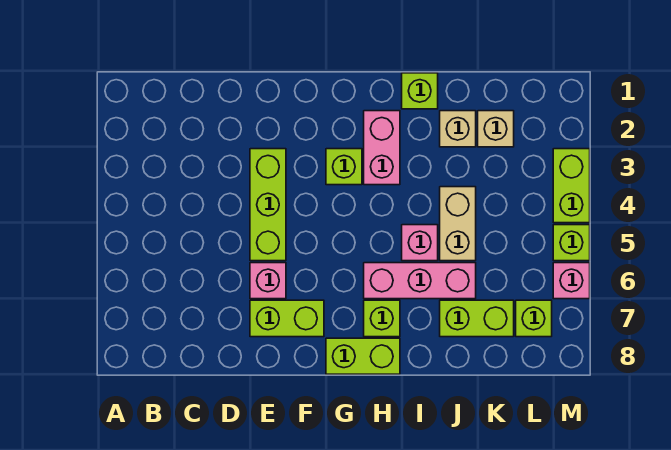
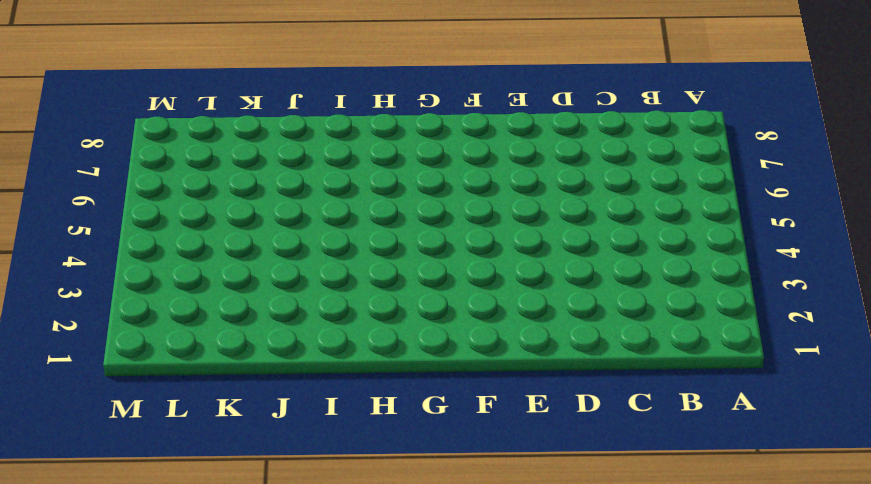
none -> lime brick E3:E5 level 1
none -> pink brick E6 level 1
none -> lime brick E7:F7 level 1

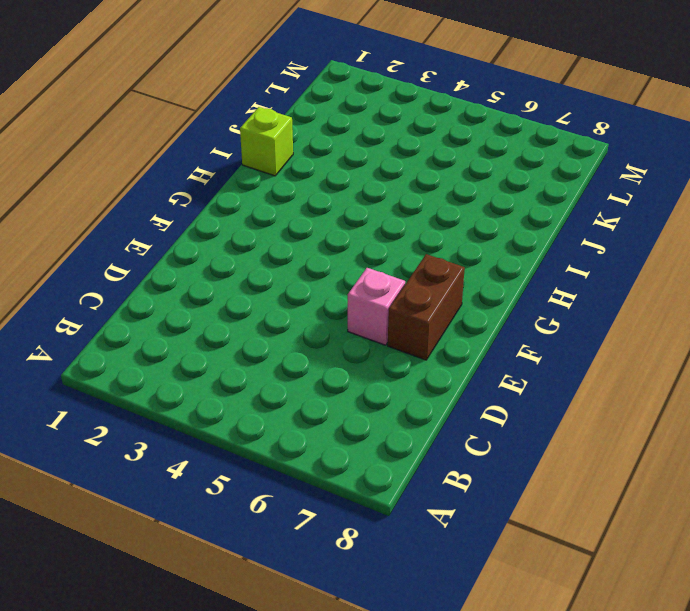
brown brick E7:F7 level 1 -> lime brick E7:F7 level 1
none -> lime brick E3:E5 level 1
none -> lime brick G3 level 1
none -> lime brick G8:H8 level 1

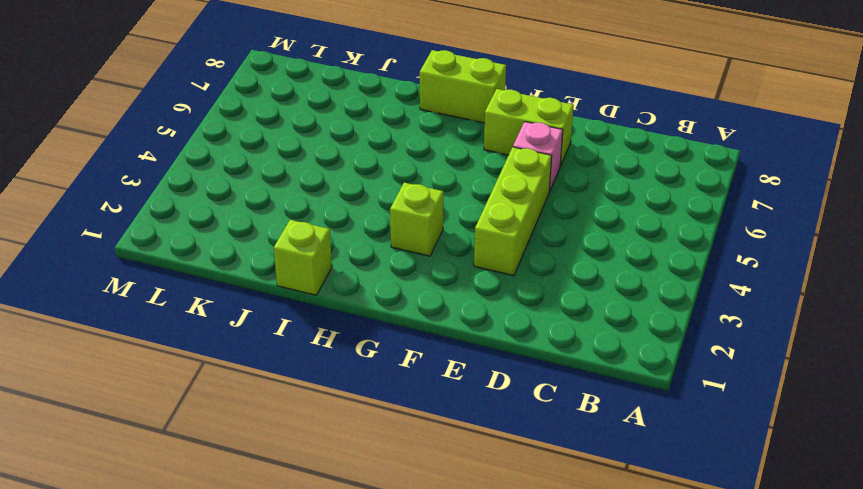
none -> pink brick H2:H3 level 1
none -> pink brick H6:J6 level 1
none -> lime brick H7 level 1

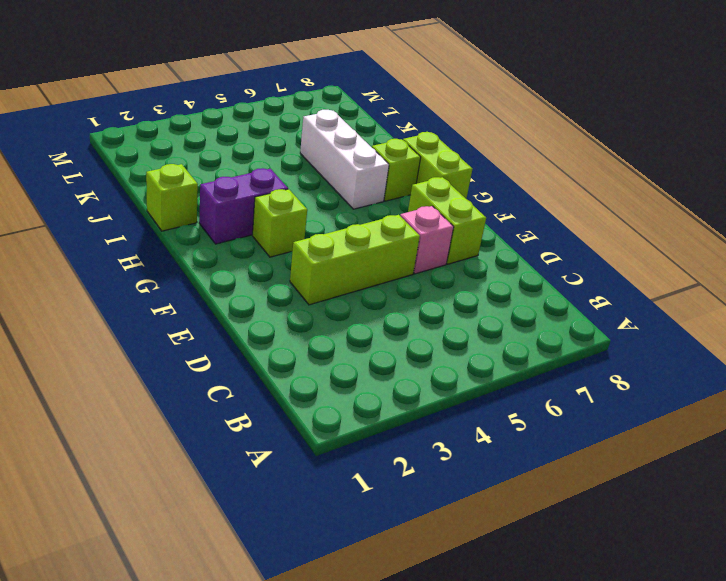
purple brick H2:H3 level 1 -> pink brick H2:H3 level 1
white brick H6:J6 level 1 -> pink brick H6:J6 level 1
none -> pink brick I5 level 1
none -> tan brick J2 level 1
none -> tan brick J4:J5 level 1

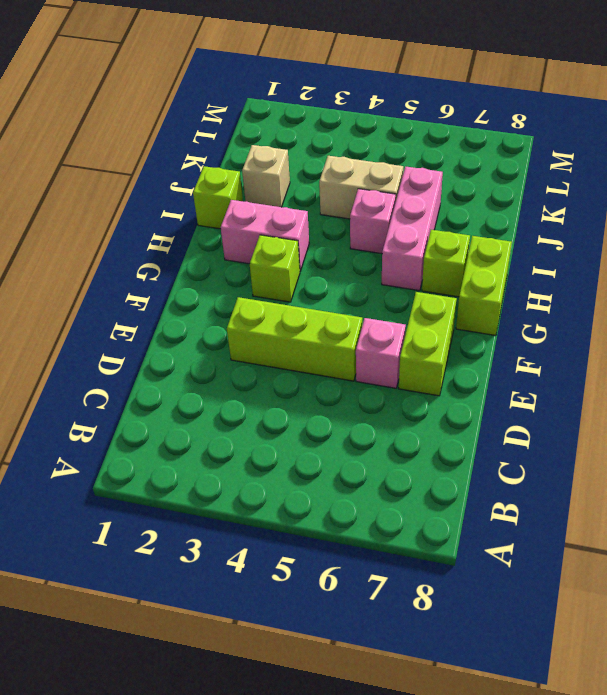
none -> lime brick J7:K7 level 1
none -> tan brick K2 level 1
none -> lime brick L7 level 1

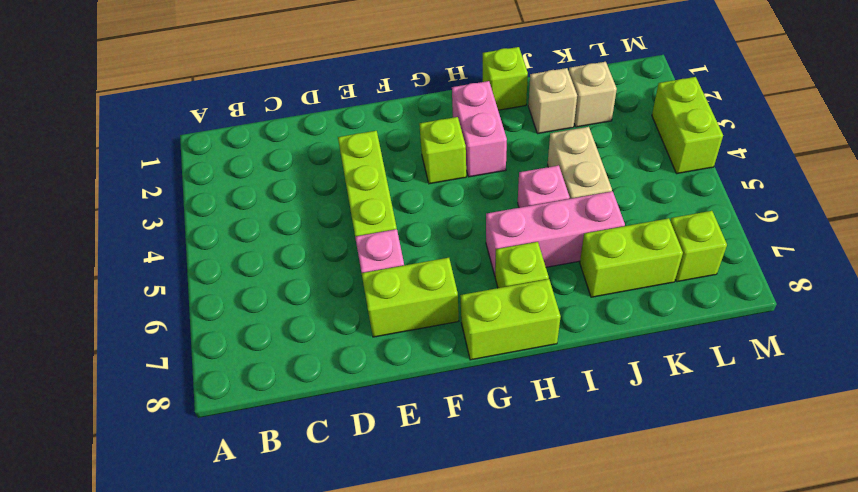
none -> lime brick M5 level 1
none -> pink brick M6 level 1

